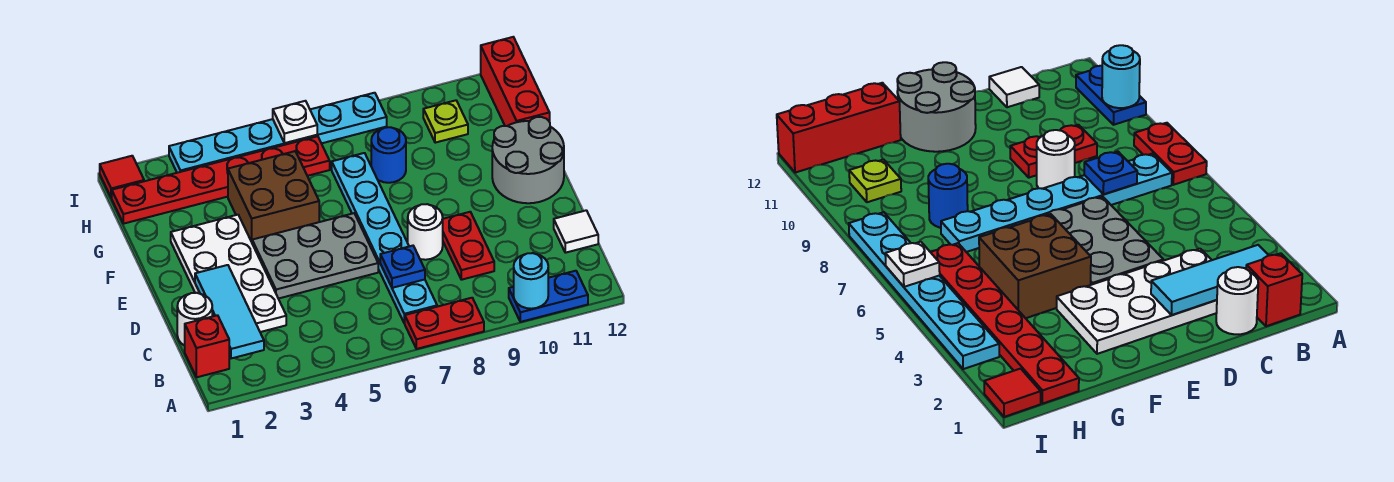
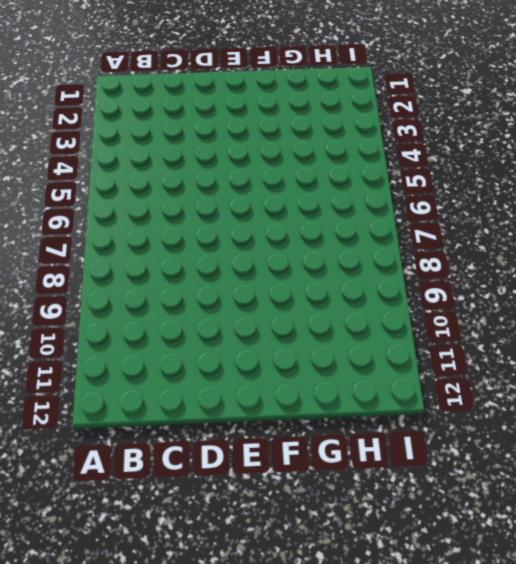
none -> red plate A7:A8 level 1
none -> blue plate A10:A11 level 1
none -> red brick B1 level 1

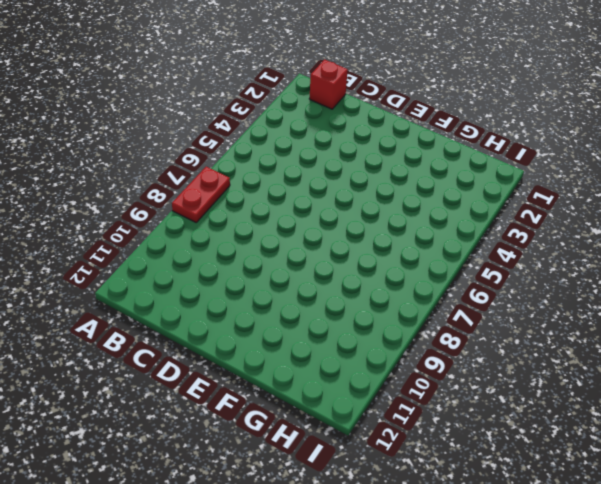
none -> blue plate A10:A11 level 1
none -> cyan plate B7:G7 level 1
none -> white round brick C1 level 1

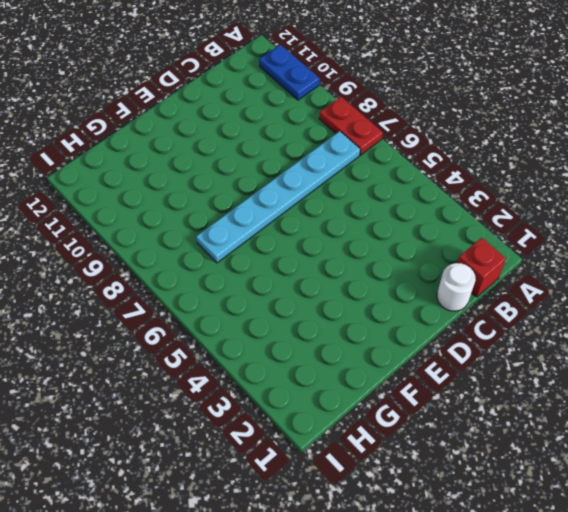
none -> white plate C2:F3 level 1
none -> red plate C9:D9 level 1
none -> white tile C12 level 1

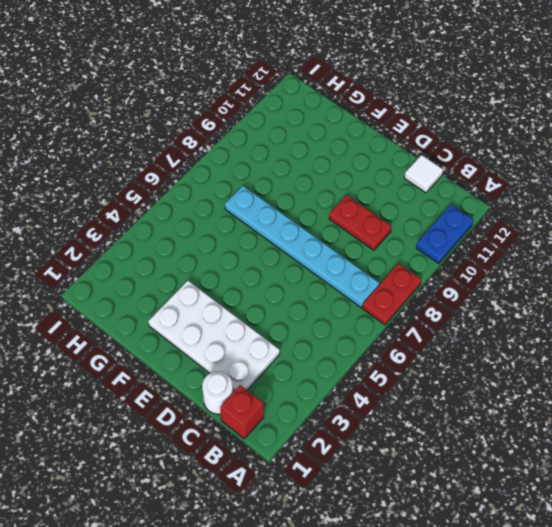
none -> grey plate D4:E6 level 1
none -> white round brick D8 level 1
none -> grey round brick E11:F12 level 1

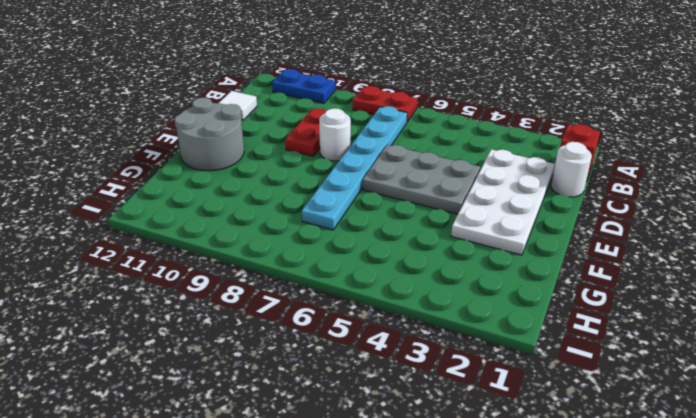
none -> brown brick F4:G5 level 1
none -> blue round brick G8 level 1
none -> red brick G12:I12 level 1

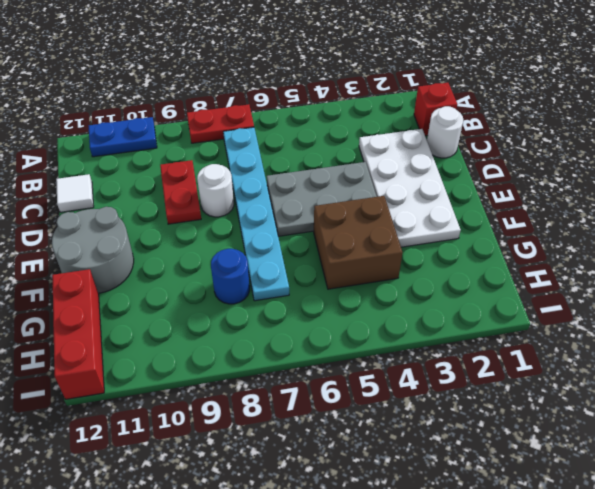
none -> red plate H1:H6 level 1
none -> lime plate H10 level 1
none -> red tile I1 level 1

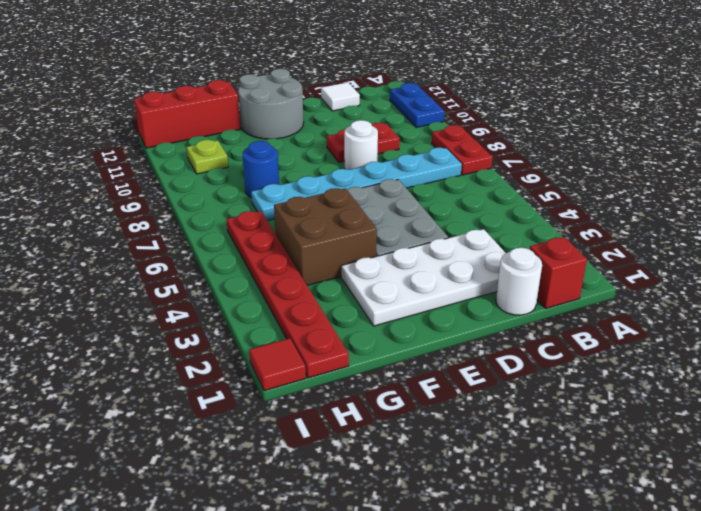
none -> cyan plate I3:I8 level 1
none -> cyan round brick A10 level 2
none -> cyan tile B2:D2 level 2

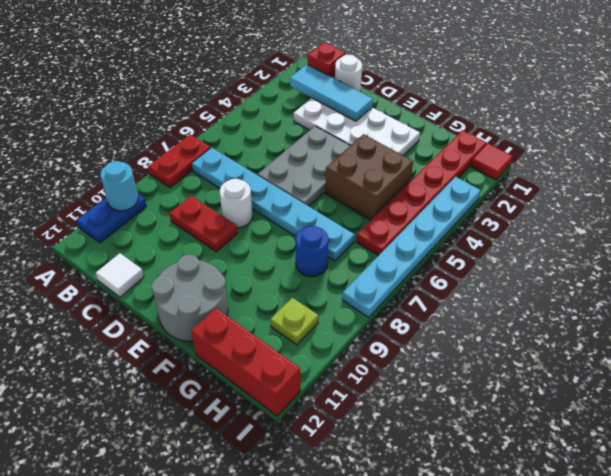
none -> blue plate C7 level 2
none -> white plate I6 level 2

